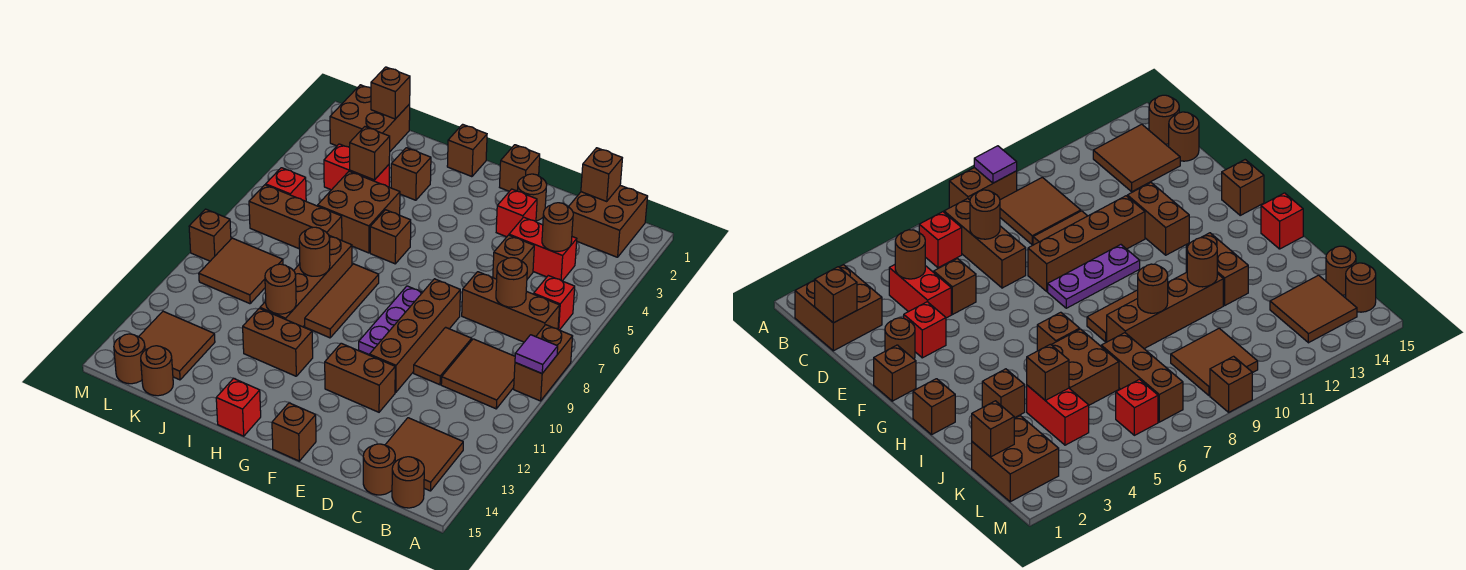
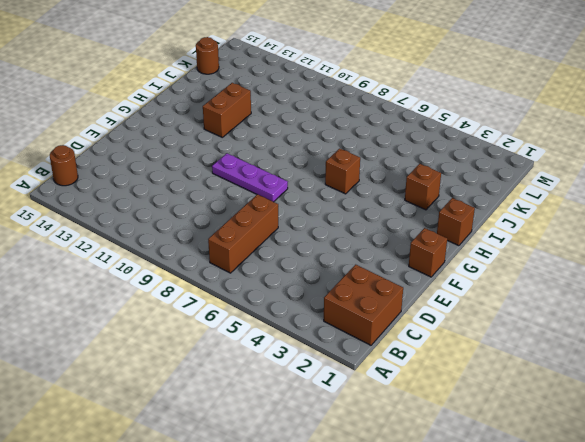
none -> brown brick A8:A9 level 1
none -> red brick B6 level 1
none -> brown tile B9:C10 level 1
none -> brown tile B13:C14 level 1

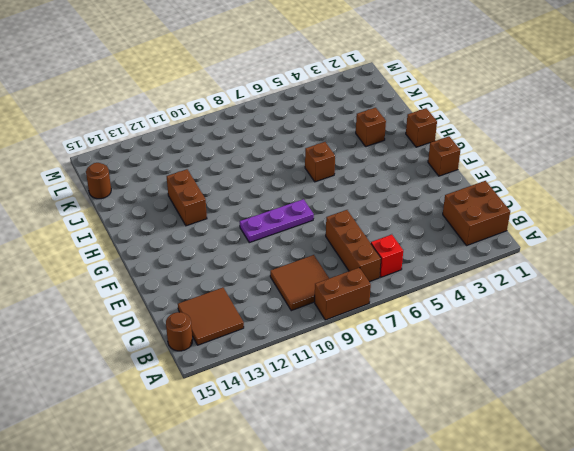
none -> red brick C4:D4 level 1
none -> brown round brick C15 level 1
none -> brown brick D5 level 1
none -> brown tile D9:D10 level 1

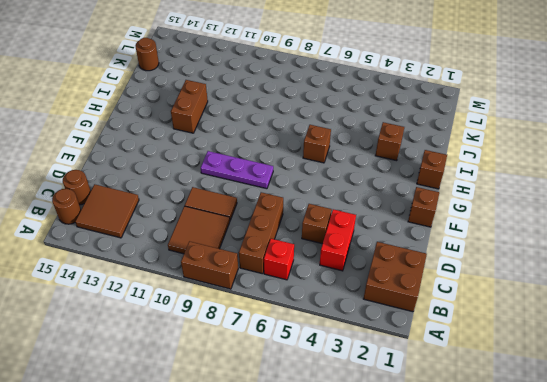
none -> brown round brick E2 level 1
none -> red brick E3 level 1
none -> brown brick E8:E11 level 1
none -> brown brick E12:F12 level 1

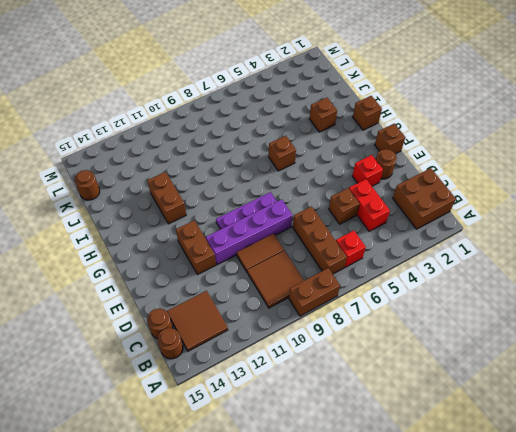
purple brick E8:E11 level 1 -> brown brick E8:E11 level 1
none -> brown brick F15 level 1
none -> brown tile H8:H10 level 1
none -> red brick H15 level 1
none -> brown brick I5:J6 level 1

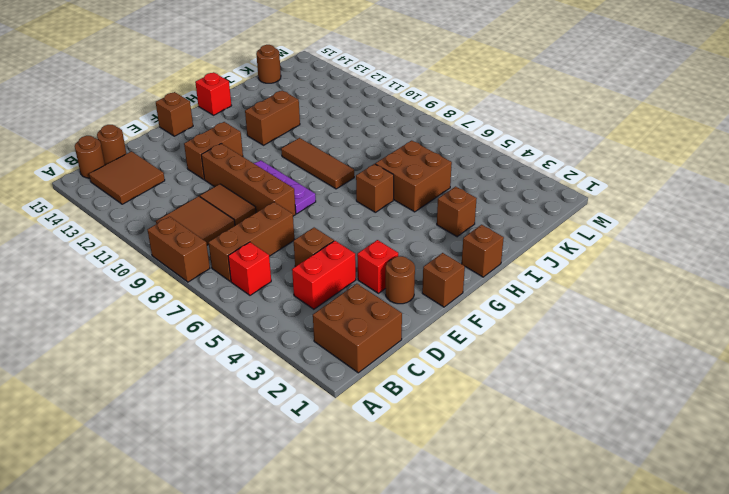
none -> brown brick I8:I11 level 1
none -> red brick J4:K4 level 1
none -> brown brick J7:L7 level 1
none -> brown brick K1:L2 level 1

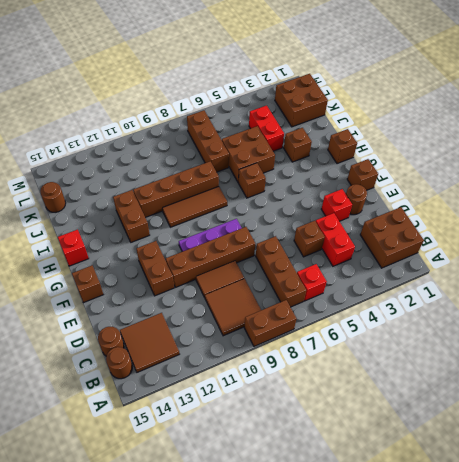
none -> brown tile K9:L10 level 1
none -> brown tile K13:L14 level 1
none -> red brick L6 level 1
none -> brown round brick L15 level 1

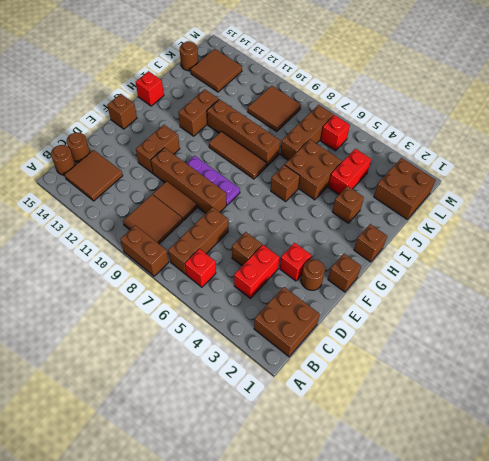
none -> brown round brick L15 level 1
none -> brown brick M9 level 1
none -> purple tile A9 level 2
none -> brown brick C1 level 2

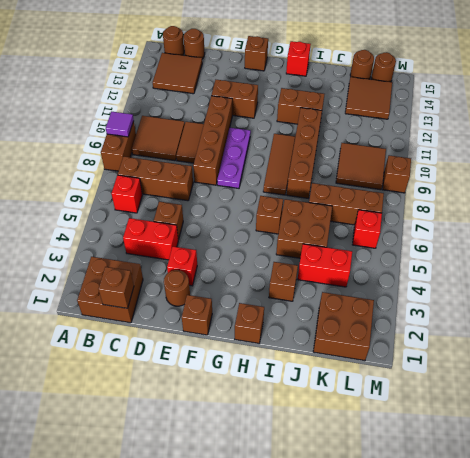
none -> brown round brick C4 level 2
none -> brown round brick C7 level 2
none -> brown round brick I9 level 2
none -> brown round brick I11 level 2

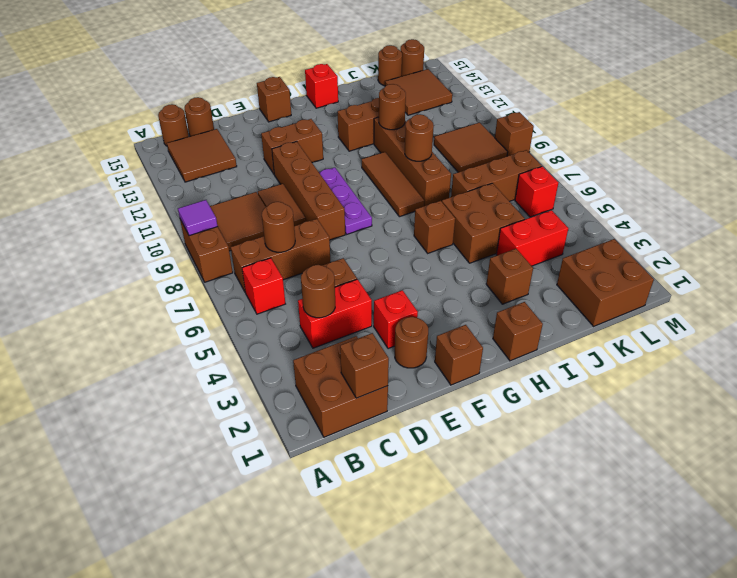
none -> brown brick J4 level 2
none -> brown brick K1 level 2

